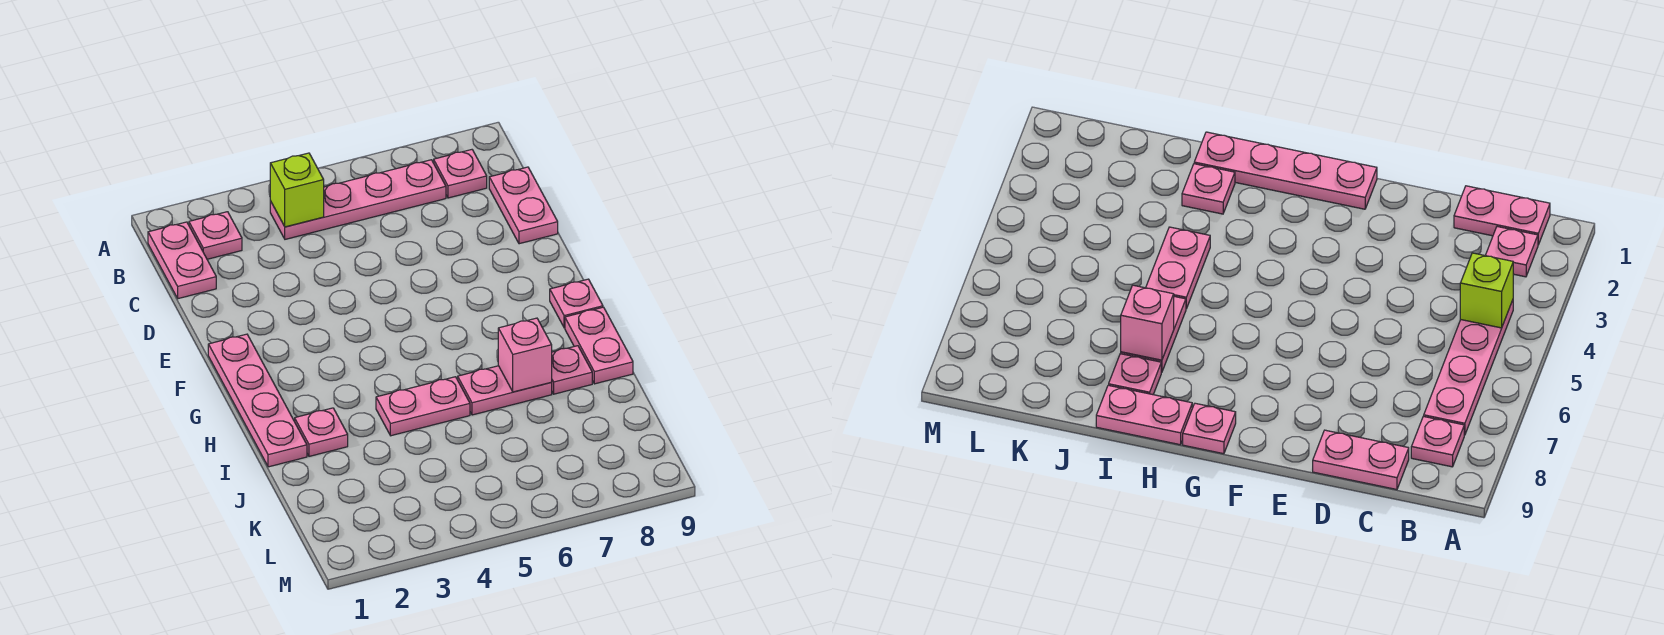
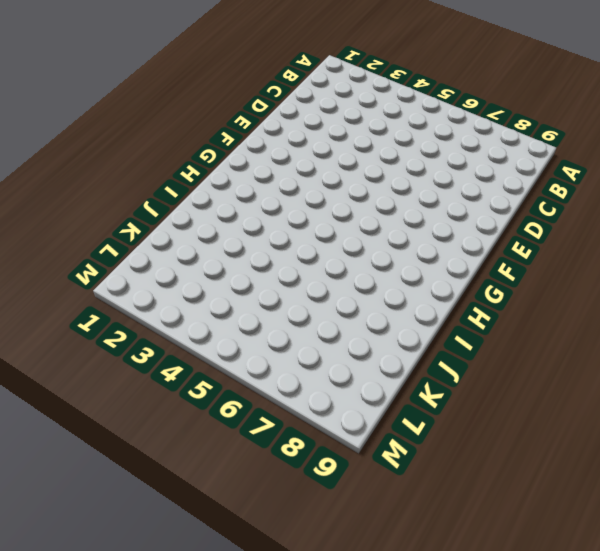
none -> pink plate B1:C1 level 1
none -> pink plate B2 level 1
none -> pink plate B4:B7 level 1

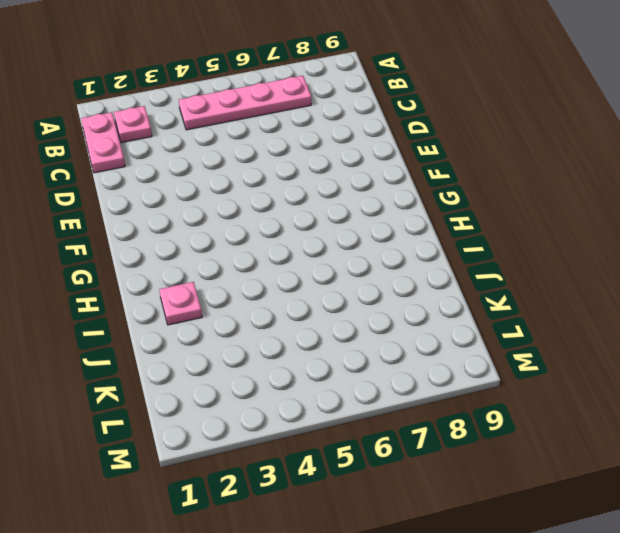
none -> pink plate B8 level 1
none -> pink plate C9:D9 level 1
none -> pink plate F1:I1 level 1

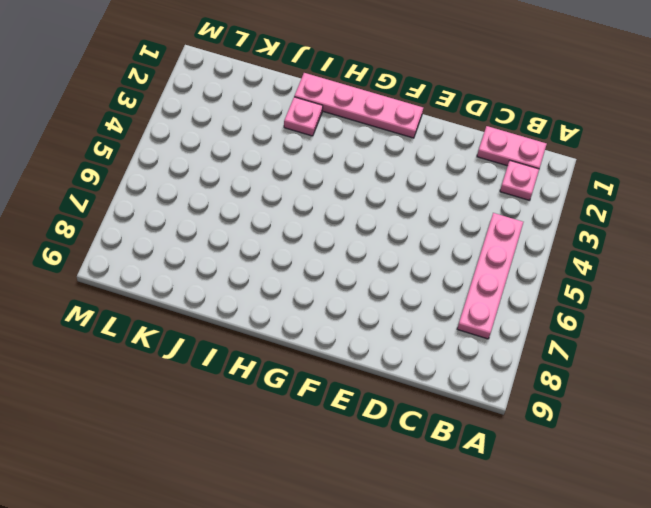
none -> pink plate B8 level 1
none -> pink plate C9:D9 level 1
none -> pink plate G9 level 1

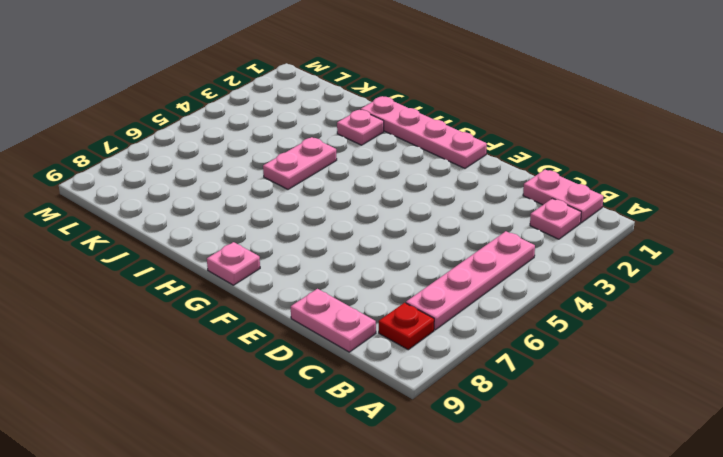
red plate B8 level 1 -> pink plate B8 level 1
none -> pink plate H9:I9 level 1
none -> pink plate I6:I7 level 1
none -> pink plate I8 level 1

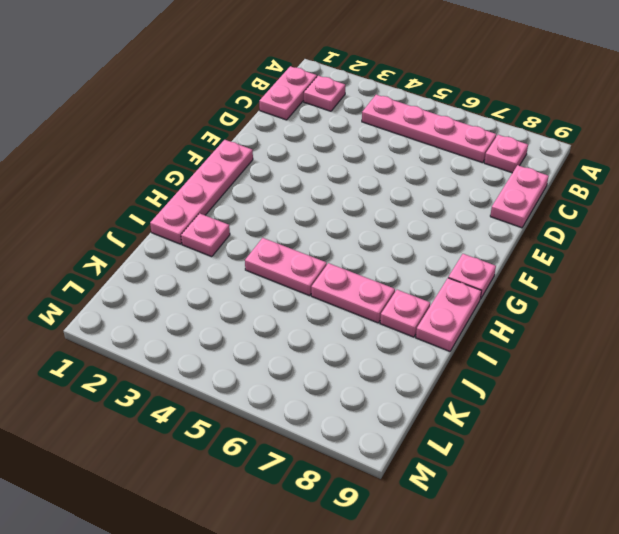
none -> lime brick B4 level 2
none -> pink brick I7 level 2

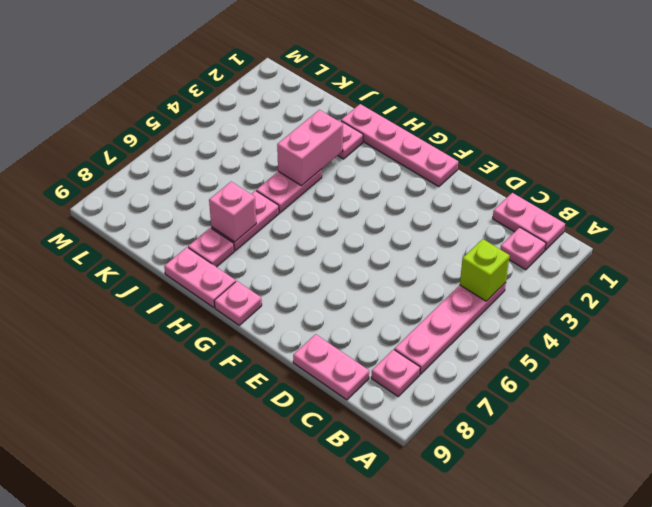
pink brick I3:I4 level 2 -> none

